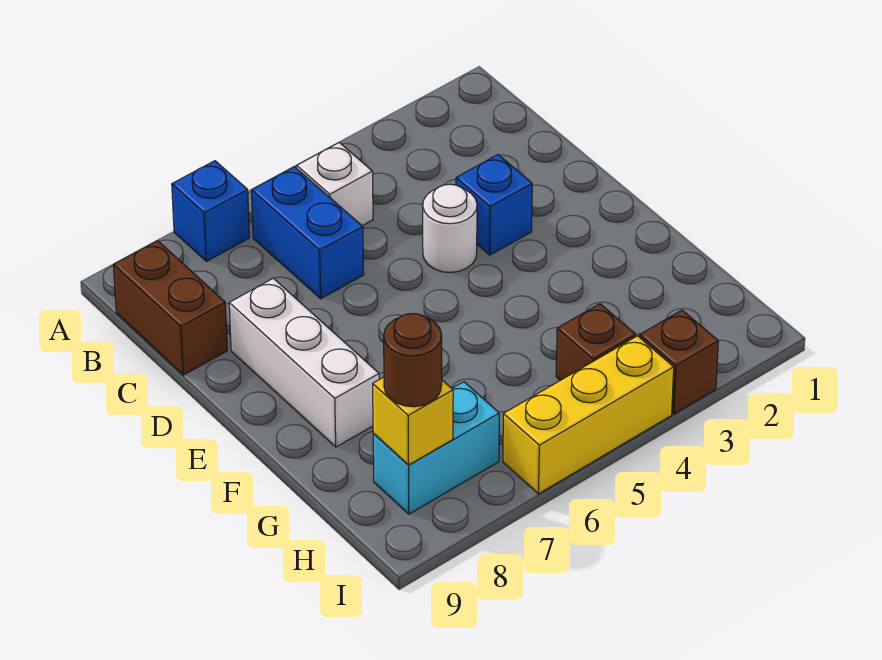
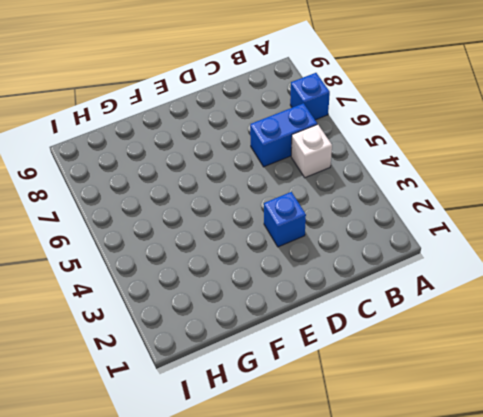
none -> brown brick B9:C9 level 1
none -> white round brick D4 level 1
none -> white brick D8:F8 level 1

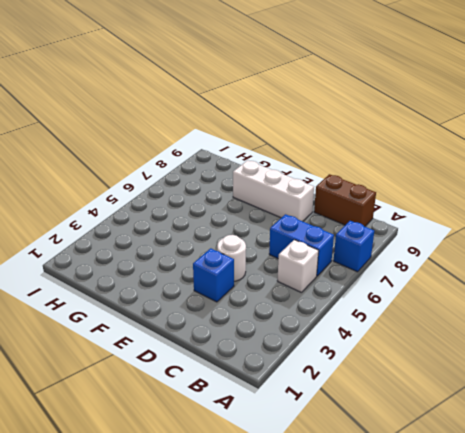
none -> brown brick H4 level 1
none -> cyan brick H7:H8 level 1
none -> brown brick I3 level 1

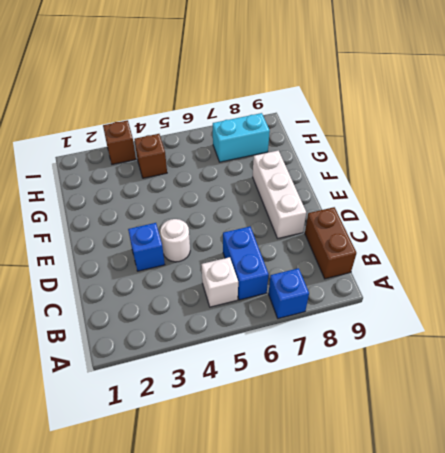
none -> yellow brick I4:I6 level 1
none -> yellow brick H8 level 2
none -> brown round brick H8 level 3

